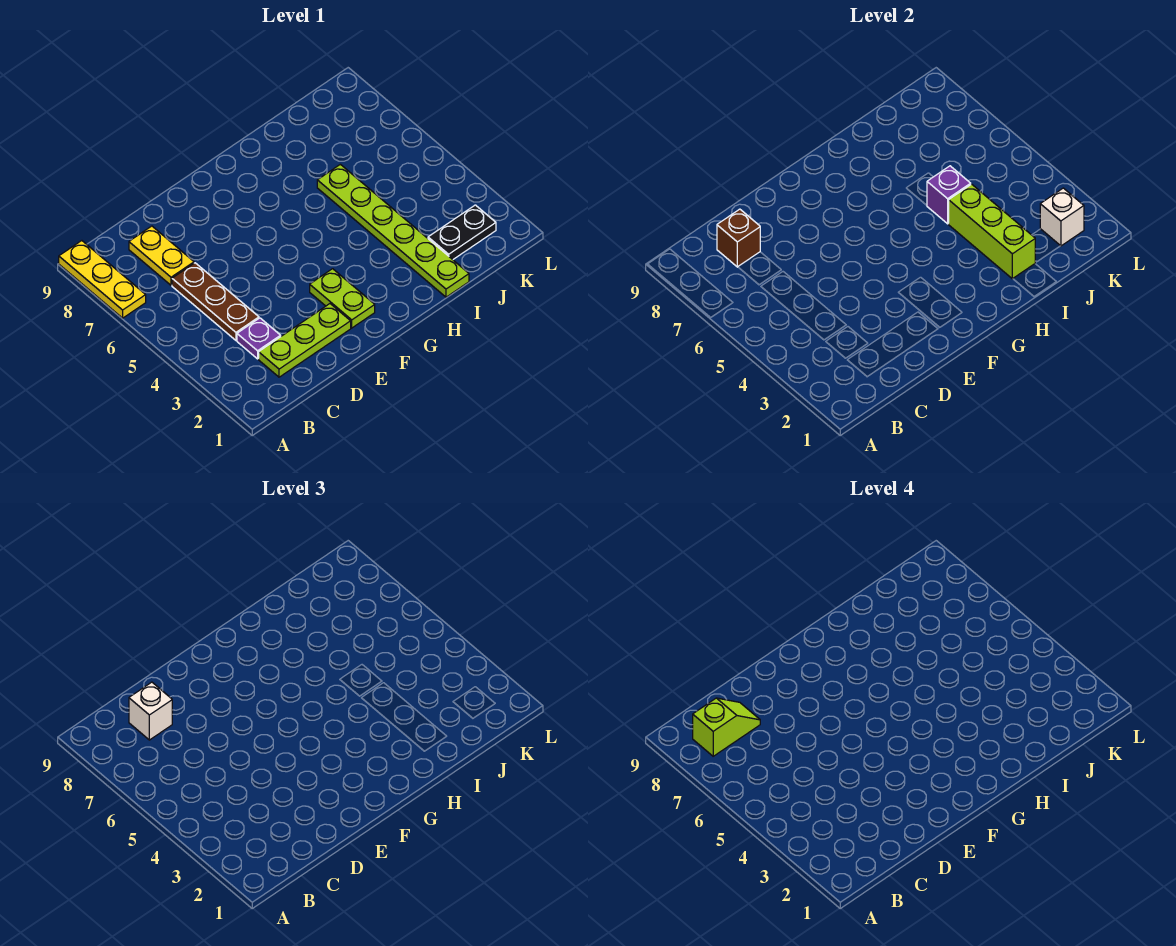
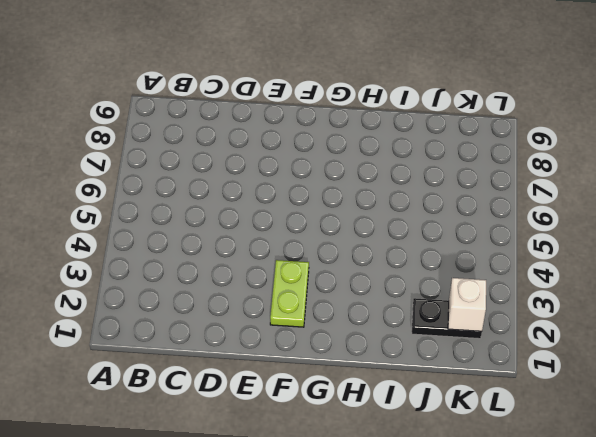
none -> yellow plate A7:A9 level 1
none -> lime plate C2:E2 level 1
none -> purple plate C3 level 1

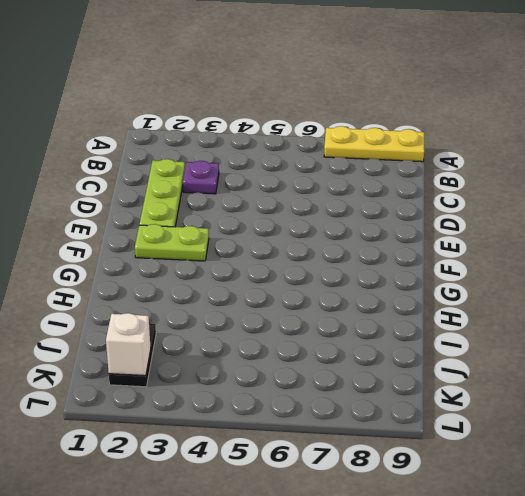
none -> brown plate C4:C6 level 1
none -> yellow plate C7:C8 level 1
none -> lime plate I1:I6 level 1

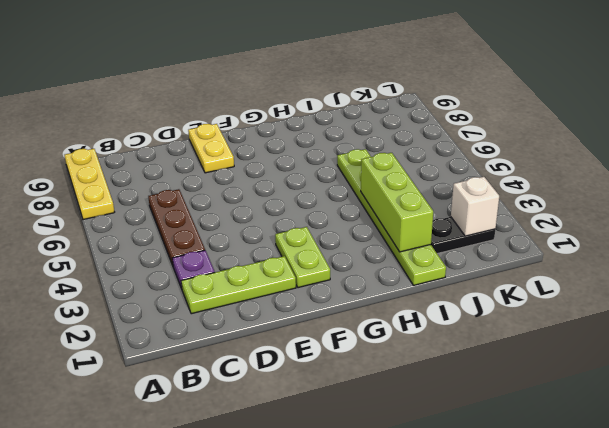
yellow plate E8:E9 level 1 -> yellow plate C7:C8 level 1
none -> brown brick C8 level 2
none -> purple brick I5 level 2
none -> white brick C8 level 3

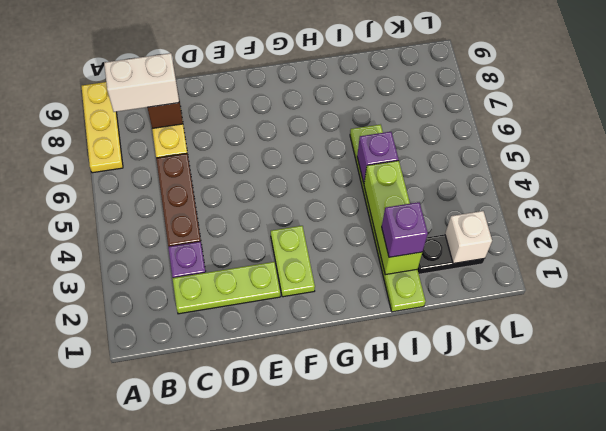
white brick B8:C8 level 3 -> white brick C8 level 3
purple brick I2 level 3 -> none
none -> lime slope B8:C8 level 4 top B

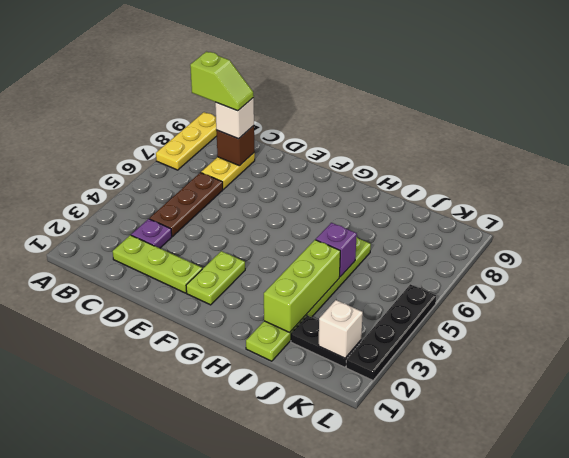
black plate L2:L5 level 1 -> none

